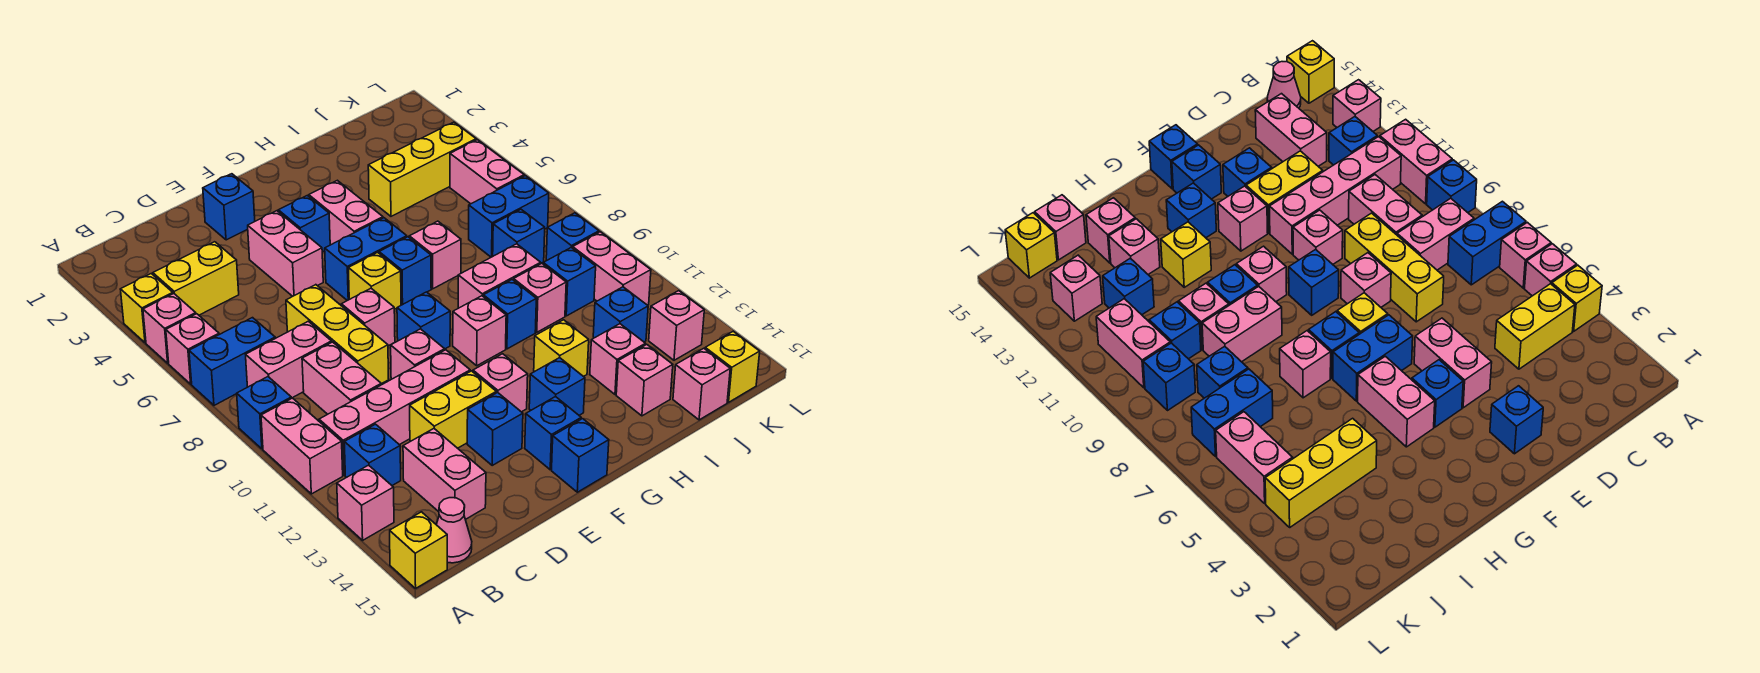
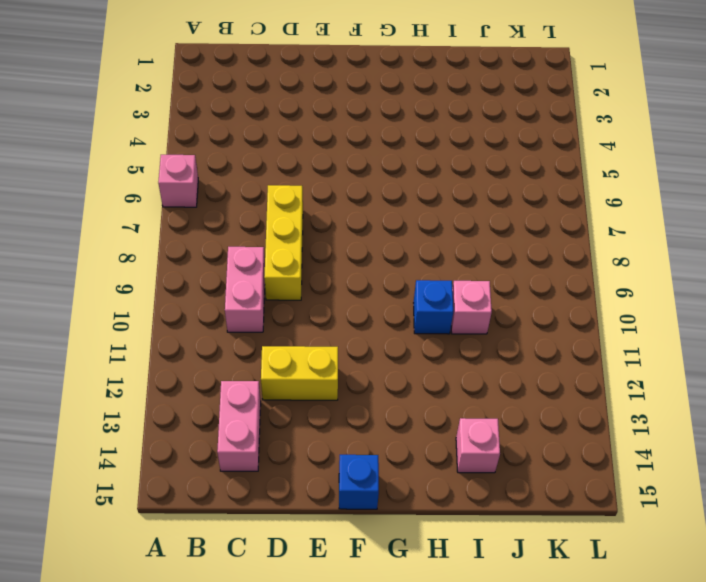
none -> yellow brick A4 level 1
none -> pink brick A5 level 1
none -> blue brick A7:B7 level 1
none -> blue brick A9 level 1

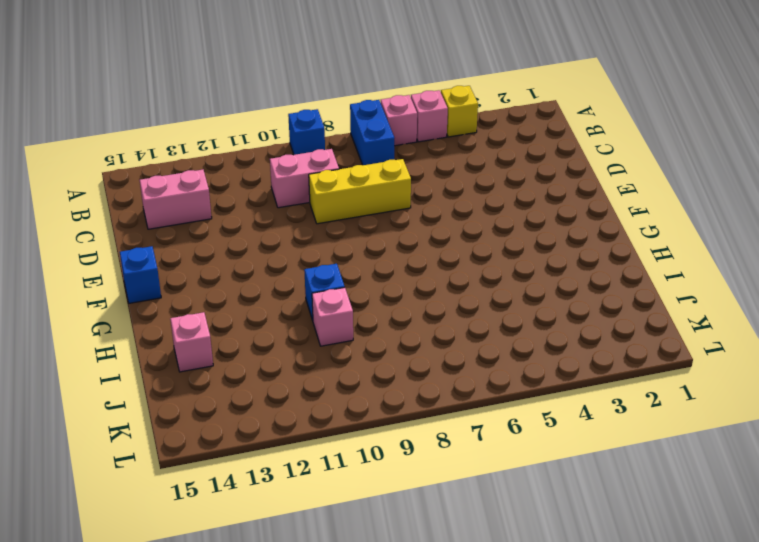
none -> pink brick A10:A11 level 1
none -> pink brick A13 level 1
none -> yellow brick A15 level 1
none -> yellow brick B4:C4 level 1

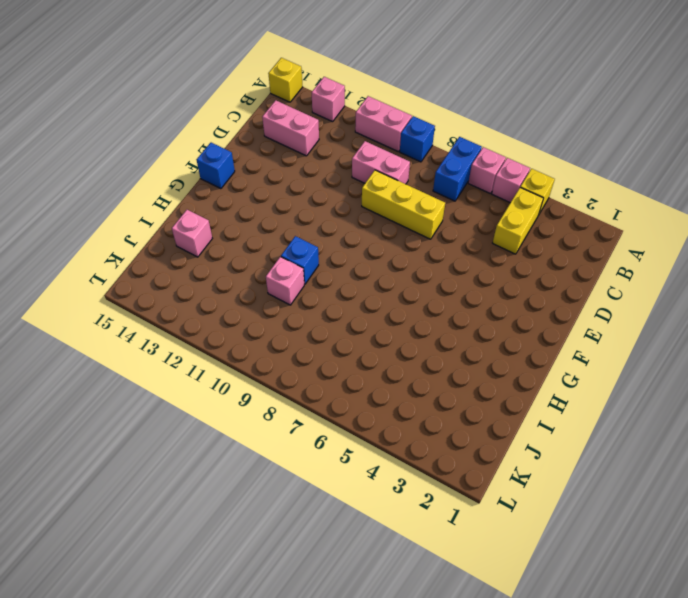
none -> pink brick B8:C8 level 1
none -> pink brick B11:E11 level 1
none -> blue brick B12 level 1
none -> pink cone B15 level 1

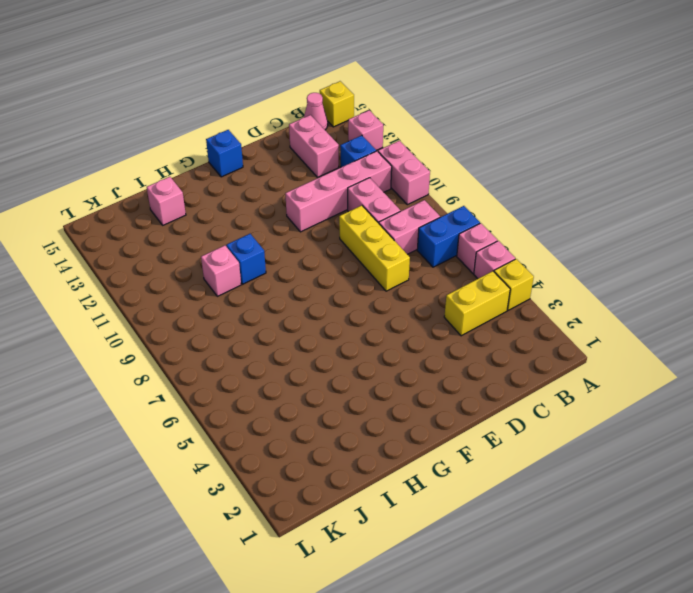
none -> blue brick A9 level 1
none -> yellow brick D12:E12 level 1
none -> blue brick E2 level 1
none -> pink brick E4:E5 level 1

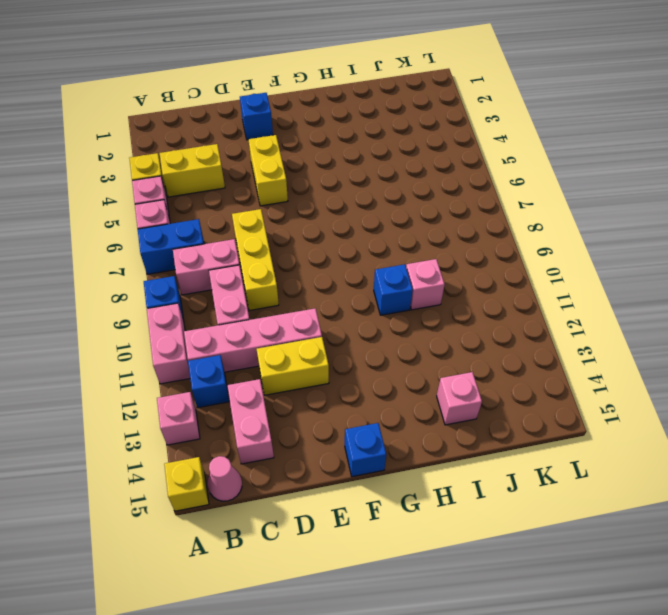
yellow brick E4:E5 level 1 -> pink brick E4:E5 level 1
none -> pink brick E8 level 1
none -> pink brick E10 level 1
none -> blue brick E13 level 1
none -> blue brick F4 level 1

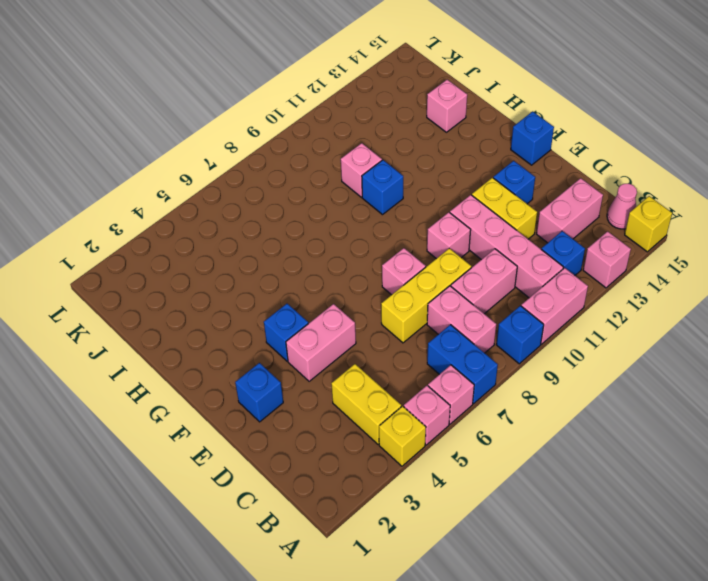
none -> blue brick F6:G6 level 1
none -> yellow brick F7 level 1
none -> blue brick F9 level 1
none -> pink brick F12 level 1

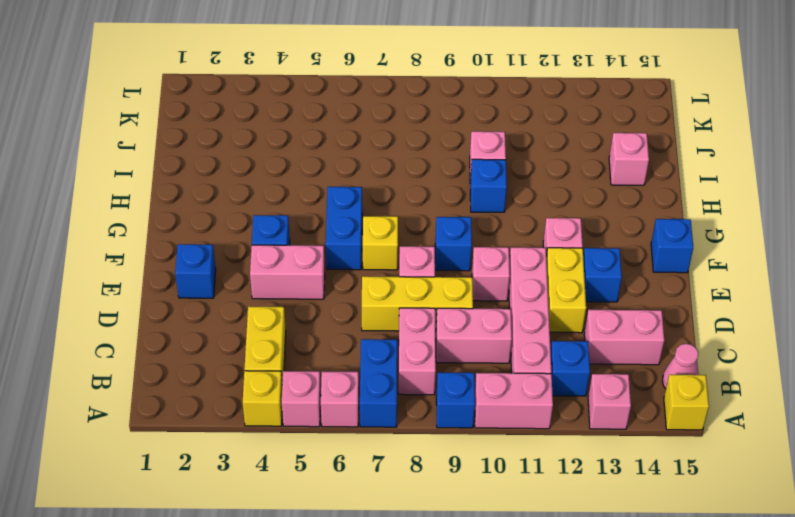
none -> blue brick F14 level 1
none -> pink brick G4:G5 level 1
none -> blue brick G7 level 1
none -> pink brick G10 level 1

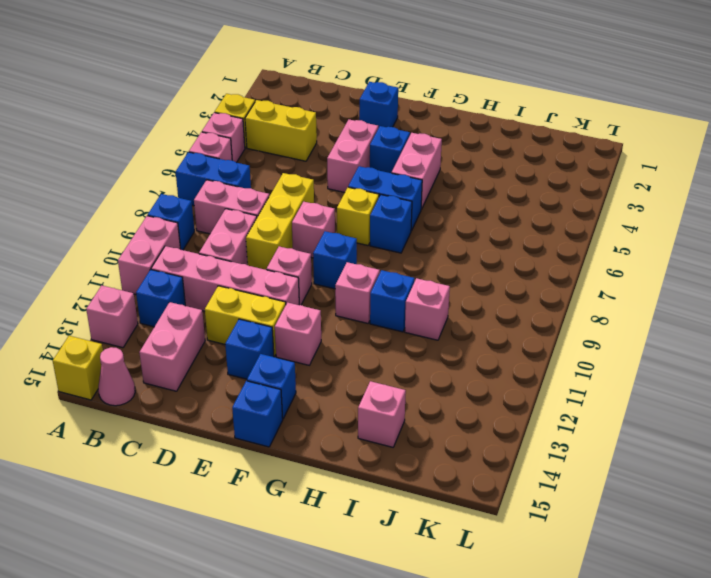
none -> blue brick G13 level 1
none -> pink brick H7 level 1
none -> pink brick H9:I9 level 1
none -> yellow brick H12 level 1

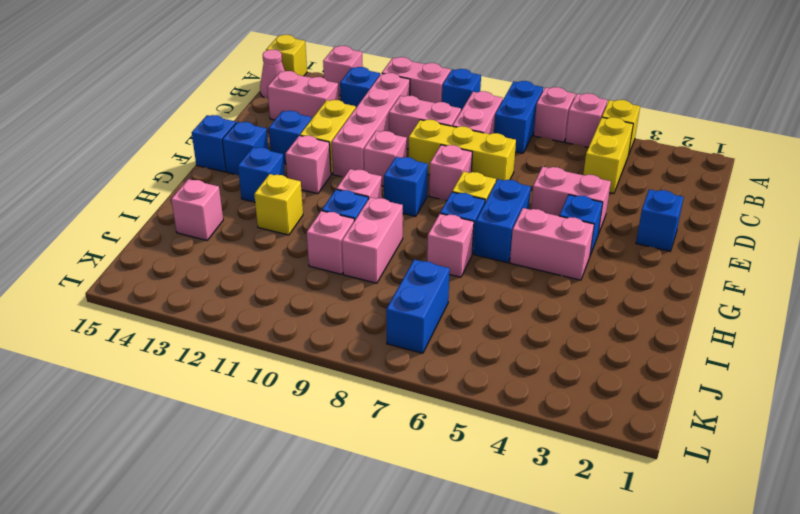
none -> yellow brick I4:K4 level 1
none -> pink brick I13 level 1
none -> blue brick J8 level 1
none -> blue brick J10 level 1

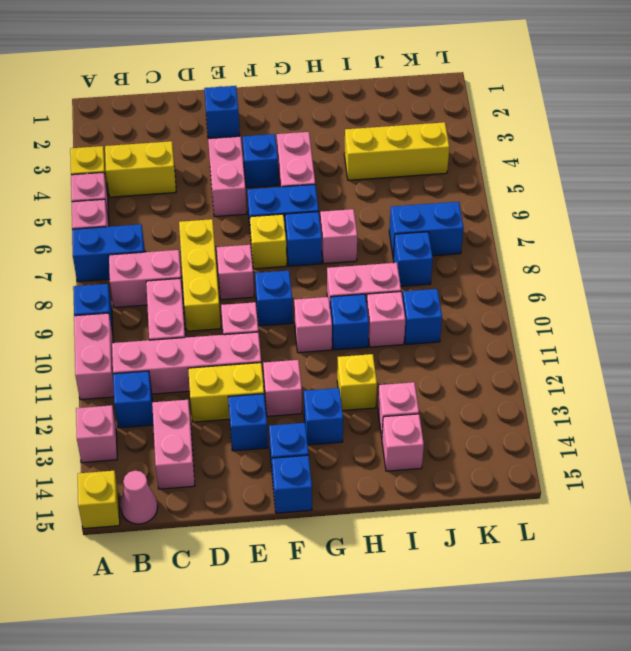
none -> blue brick J12 level 1
none -> pink brick J15 level 1
none -> pink brick K5:K6 level 1
none -> blue brick K9 level 1

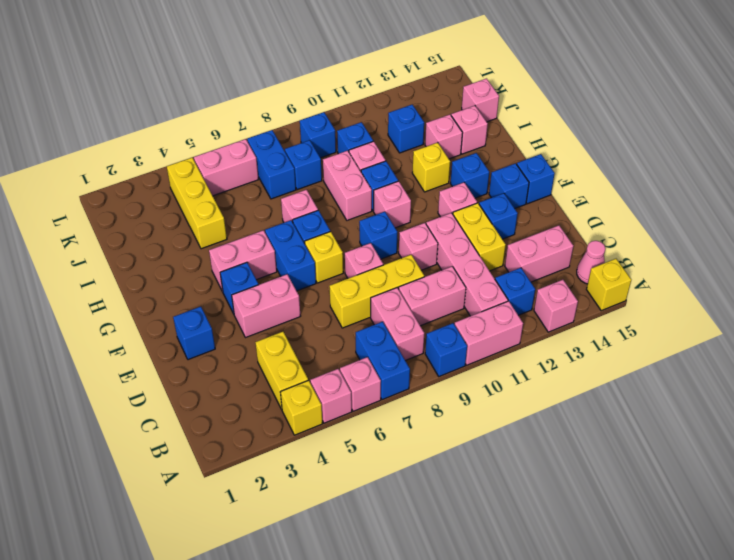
none -> pink brick K10:K11 level 1
none -> pink brick K13 level 1
none -> yellow brick K15 level 1

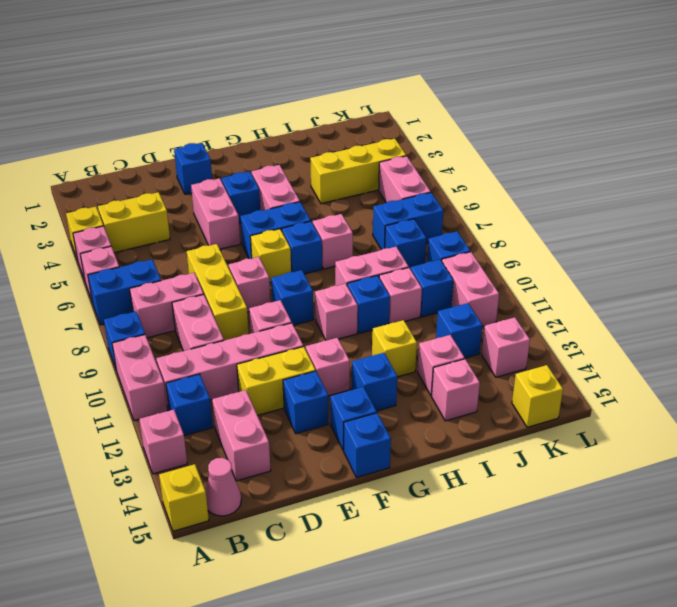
none -> pink brick J15 level 1

